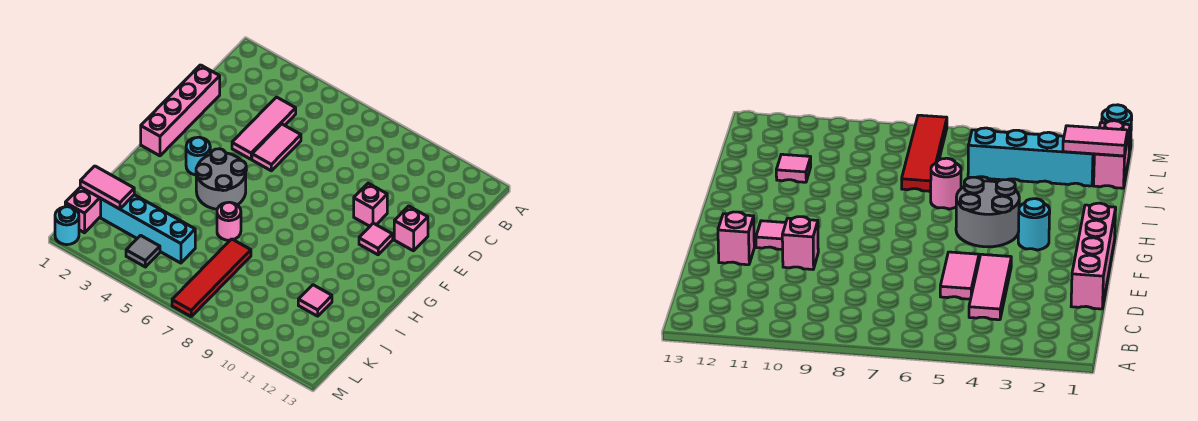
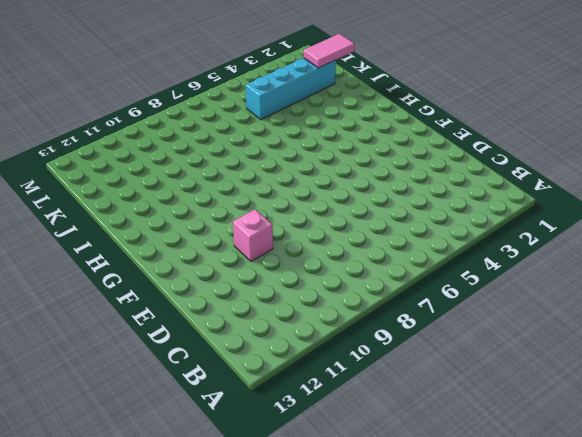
none -> pink tile C4:E4 level 1
none -> pink brick D1:G1 level 1
none -> pink tile D5:E5 level 1

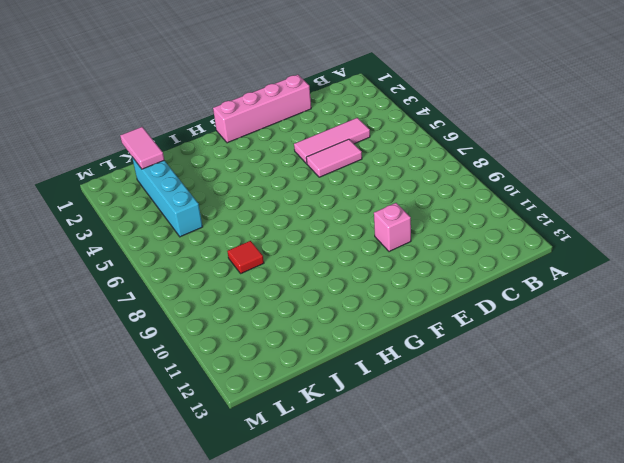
red tile J8 level 1 -> none
none -> pink brick E12 level 1
none -> pink tile F11 level 1
none -> cyan round brick G3 level 1

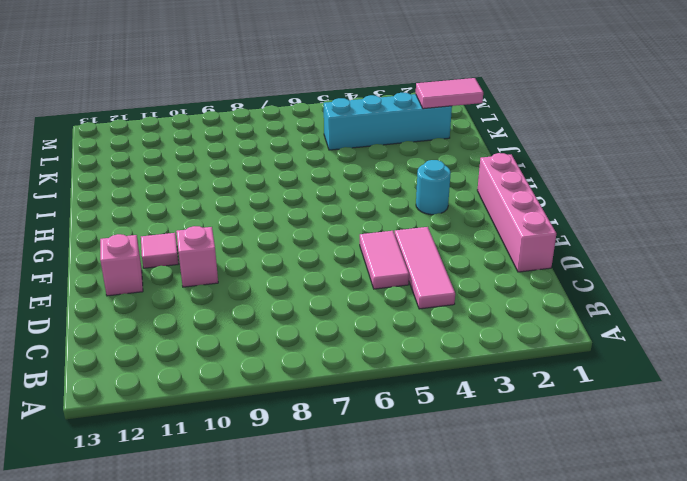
none -> grey round brick G4:H5 level 1
none -> pink round brick I6 level 1
none -> red tile J7:M7 level 1

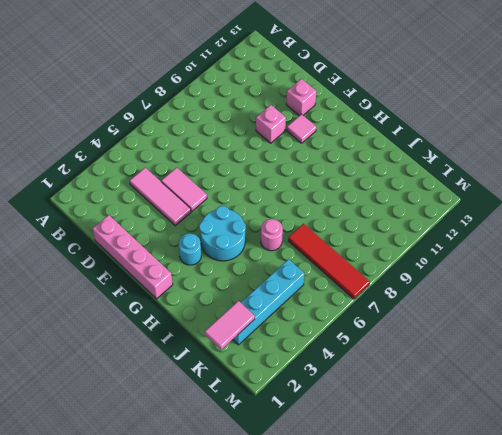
cyan round brick G4:H5 level 1 -> grey round brick G4:H5 level 1
none -> pink tile J11 level 1
none -> pink brick K1:L1 level 1
none -> grey tile L4 level 1

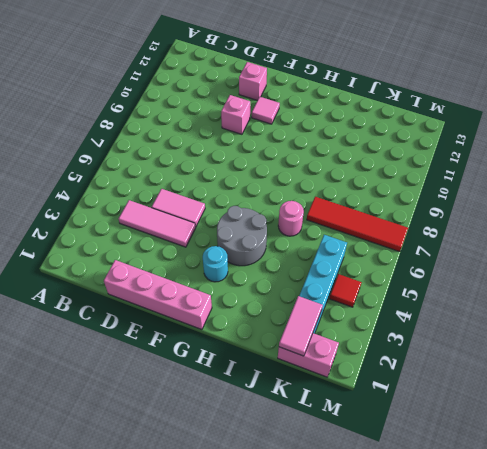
red tile L4 level 1 -> grey tile L4 level 1
none -> pink tile J11 level 1
none -> cyan round brick M1 level 1

